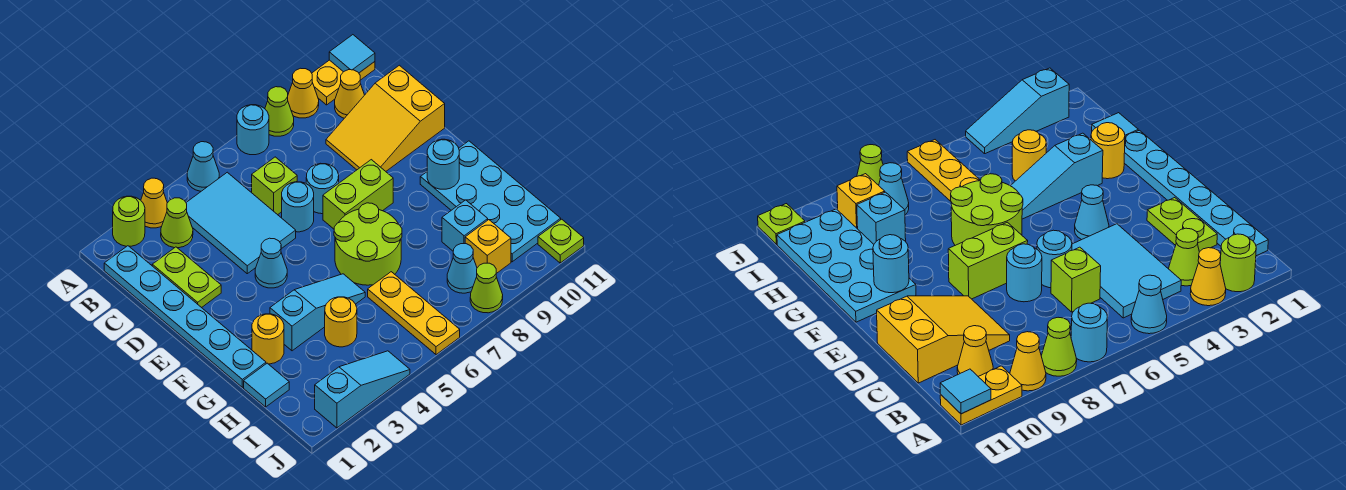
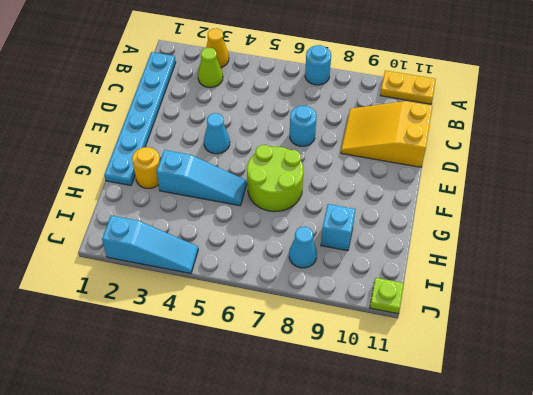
none -> lime round brick A2 level 1
none -> cyan cone A5 level 1
none -> lime cone A8 level 1
none -> yellow cone A9 level 1

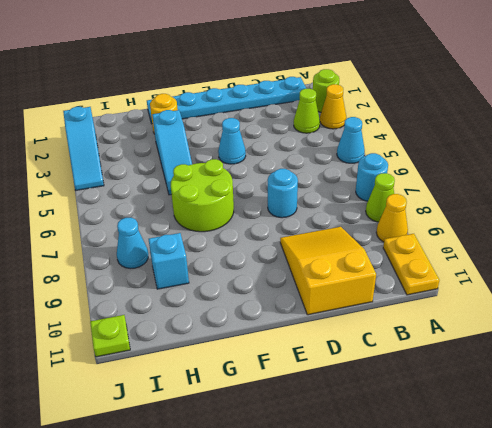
none -> cyan tile B4:D5 level 1
none -> yellow cone B10 level 1
none -> lime plate C2:D2 level 1
none -> lime brick C6 level 1

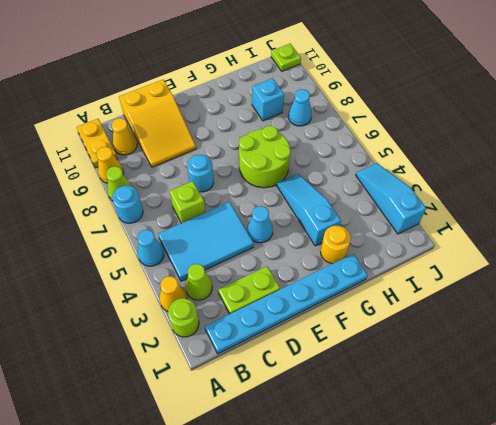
none -> cyan round brick D6 level 1
none -> lime brick E7:E8 level 1
none -> cyan plate F10:I11 level 1
none -> cyan tile H1 level 1

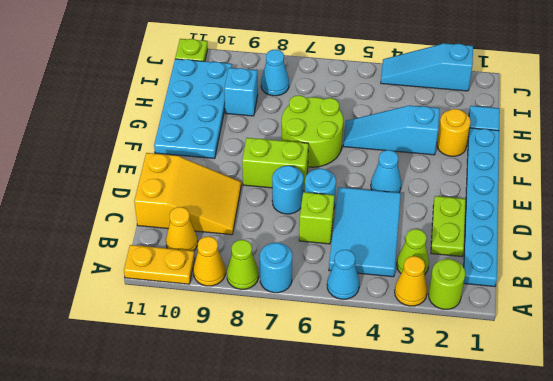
none -> yellow round brick H4 level 1
none -> yellow plate H6:J6 level 1
none -> yellow brick I9 level 1
none -> lime cone J8 level 1

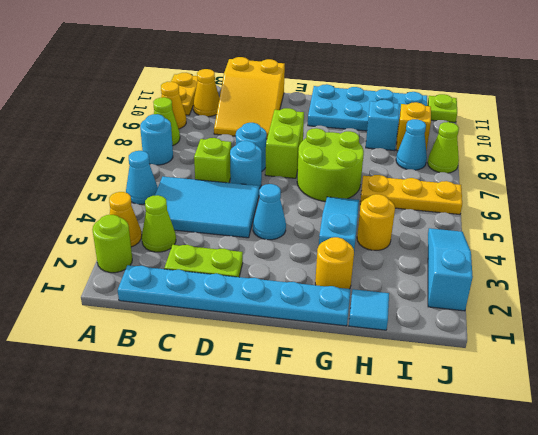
none -> cyan tile A11 level 2
none -> cyan round brick F10 level 2

